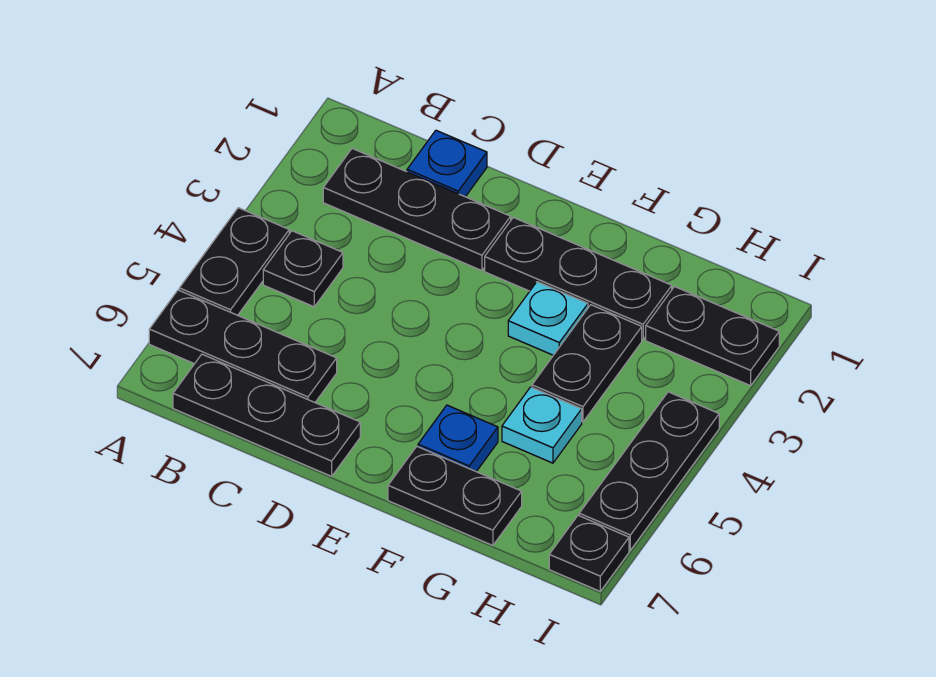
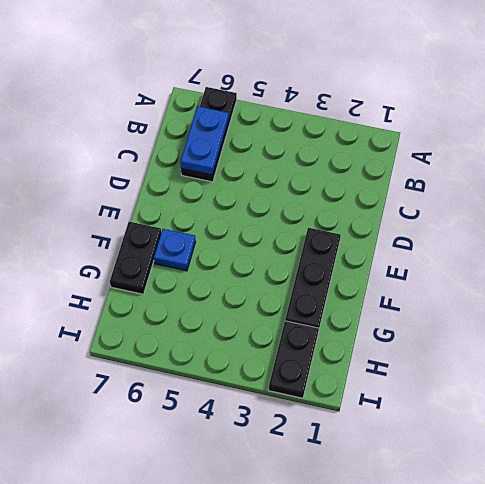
blue plate B6:C6 level 2 -> none
none -> black plate A4:A5 level 1
none -> black plate B2:D2 level 1
none -> black plate B4 level 1

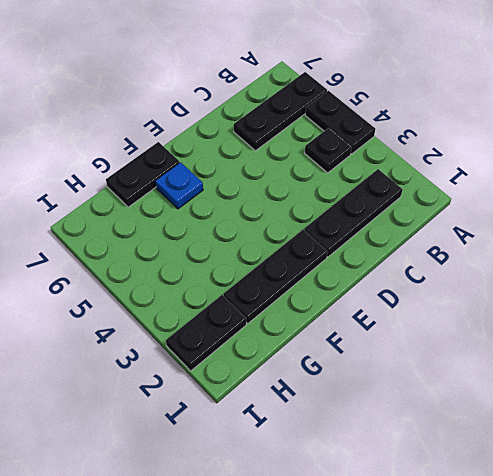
none -> black plate B7:D7 level 1
none -> blue plate C1 level 1
none -> cyan plate F3 level 1

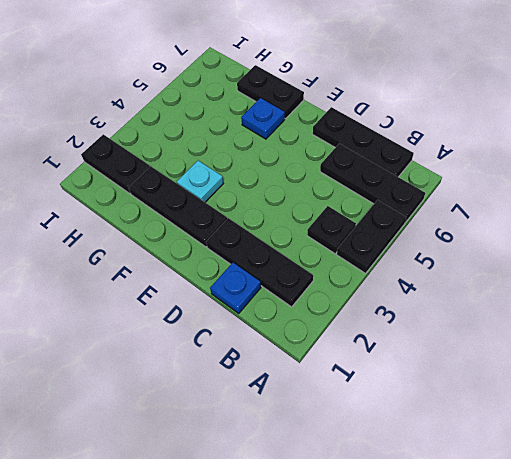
none -> black plate G3:G4 level 1
none -> cyan plate G5 level 1
none -> black plate I4:I6 level 1

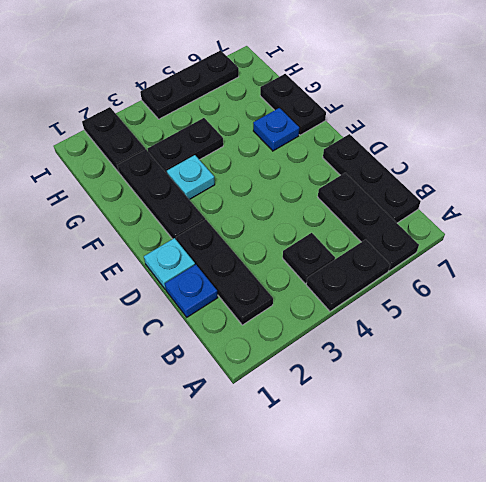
cyan plate D1 level 1 -> cyan plate G5 level 1
none -> black plate I7 level 1

